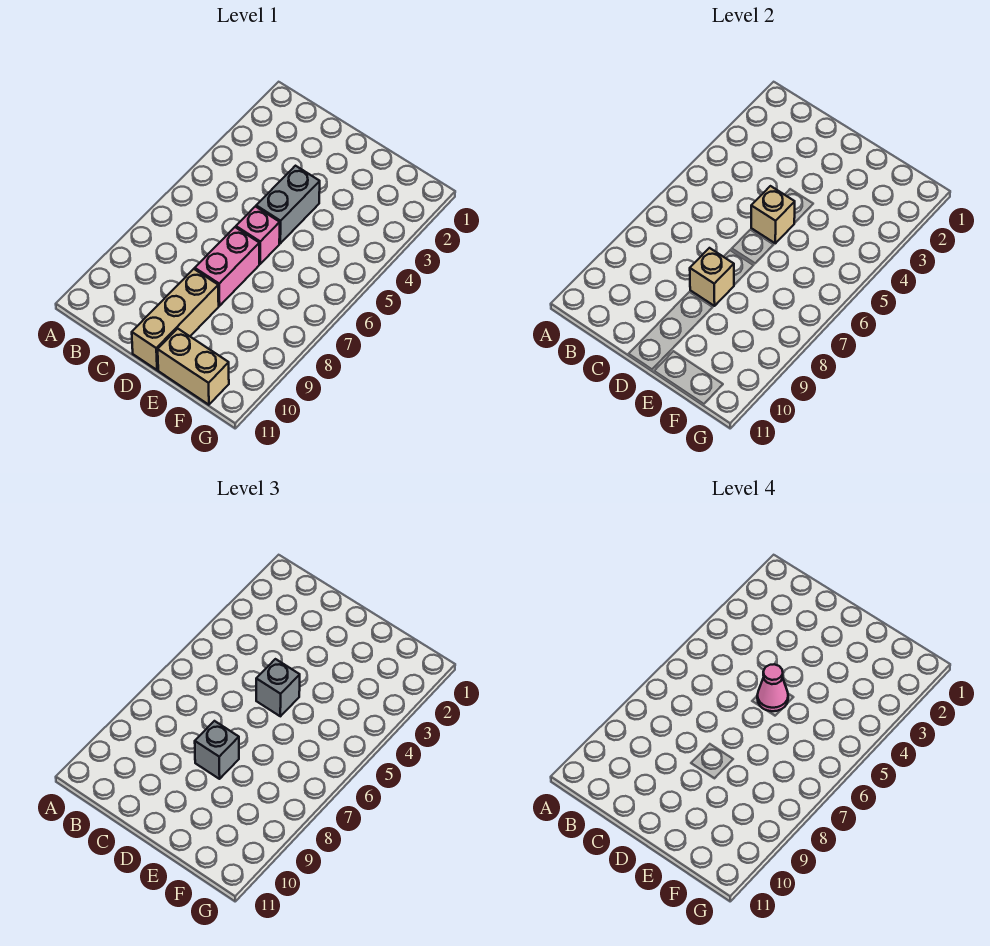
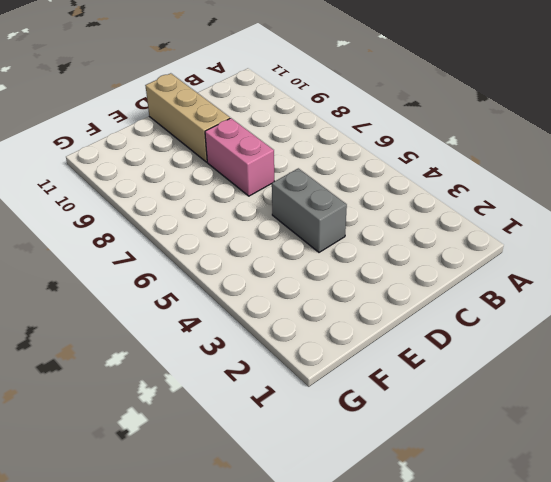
none -> pink brick D6 level 1
none -> tan brick E11:F11 level 1

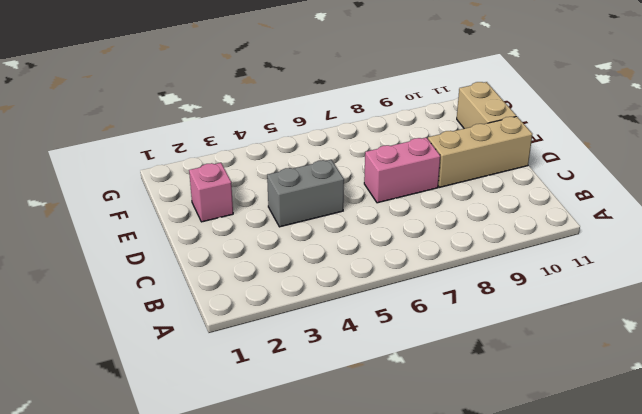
pink brick E2 level 1 -> pink brick D6 level 1
none -> tan brick D5 level 2
none -> tan brick D8 level 2

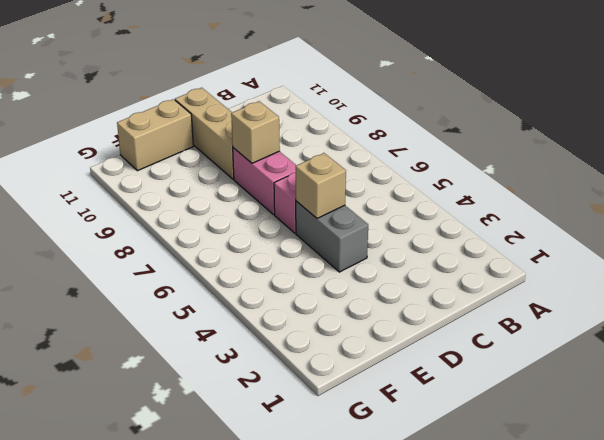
none -> grey brick D5 level 3
none -> grey brick D8 level 3

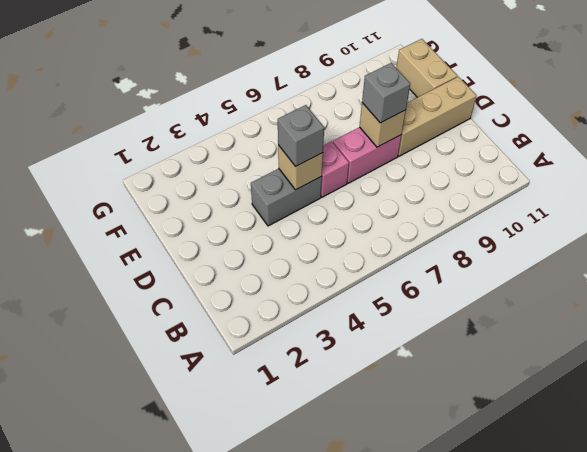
none -> pink cone D5 level 4

